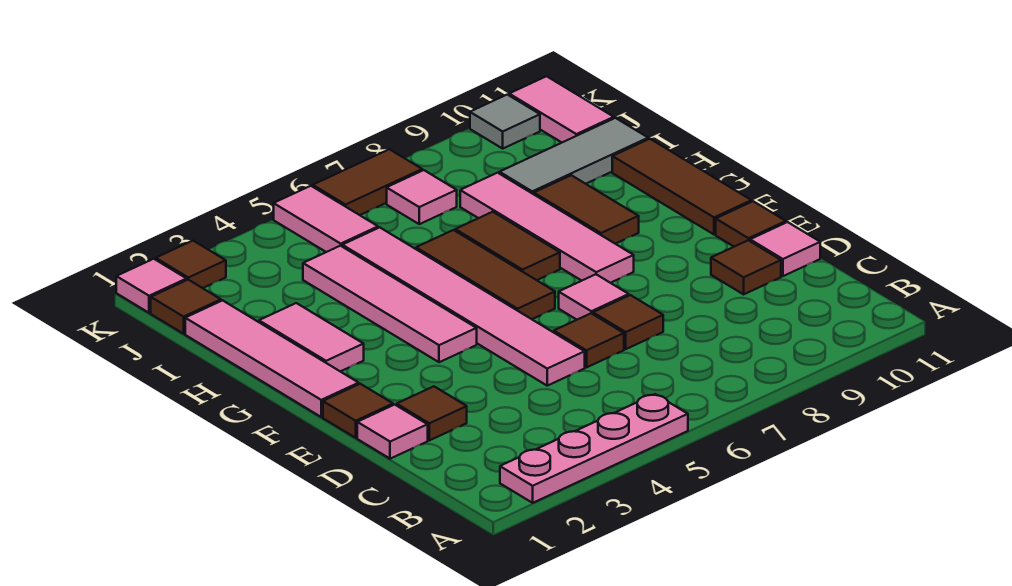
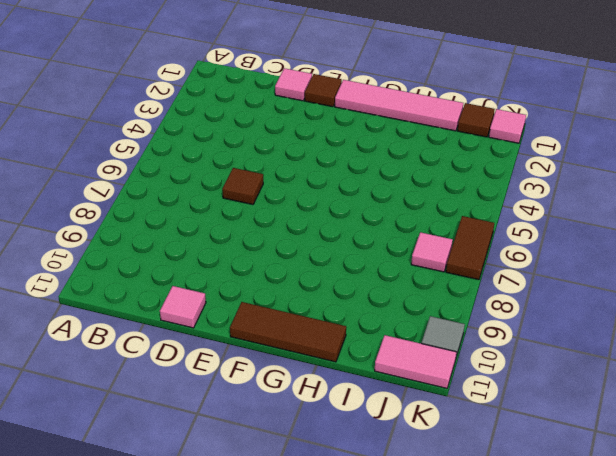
none -> pink plate A2:A5 level 1
none -> brown tile D2 level 1
none -> pink tile D5:I5 level 1

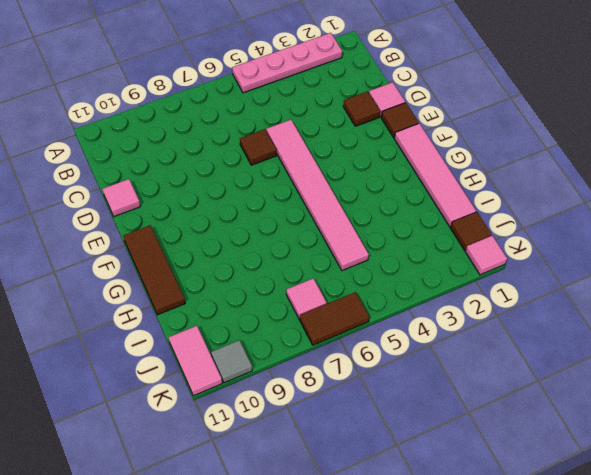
none -> brown tile D7 level 1
none -> brown tile D10 level 1
none -> pink tile E7 level 1

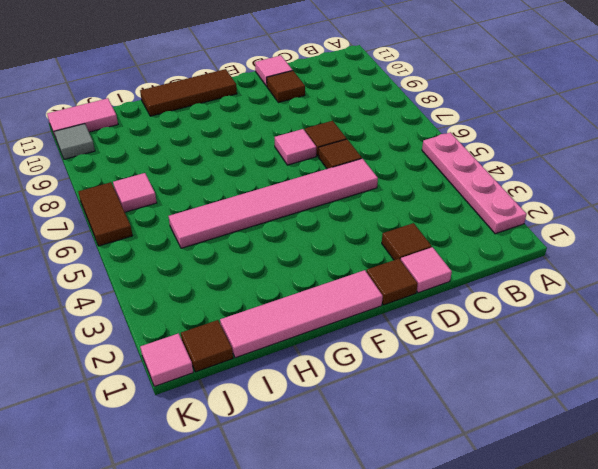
none -> brown tile E11 level 1
none -> pink tile F4:I4 level 1
none -> brown tile F6:H6 level 1

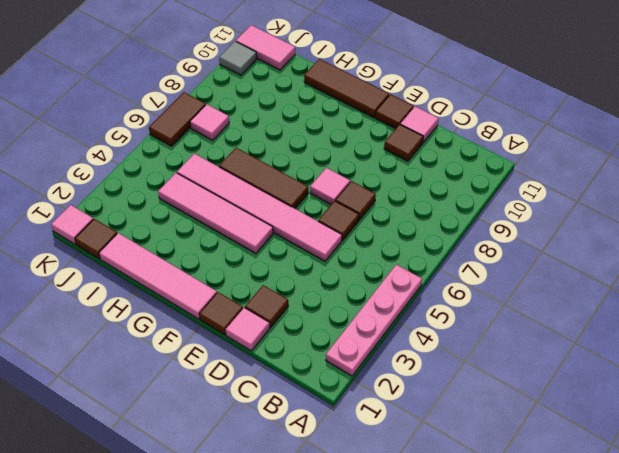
none -> pink tile F8:I8 level 1
none -> pink tile G2:H2 level 1
none -> brown tile G7:H7 level 1

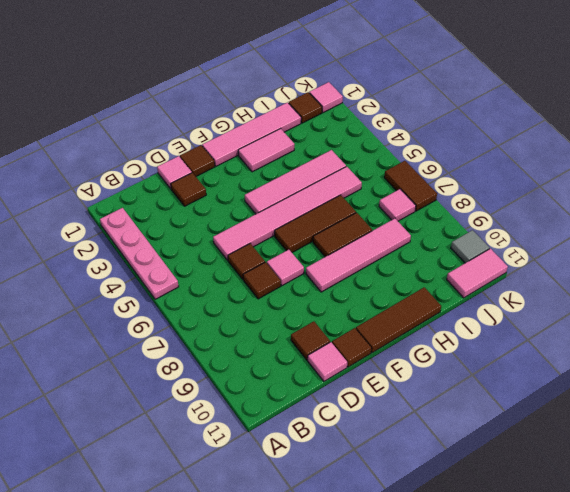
none -> brown tile G9:H9 level 1
none -> grey tile I9:I11 level 1
none -> pink tile J5:K5 level 1

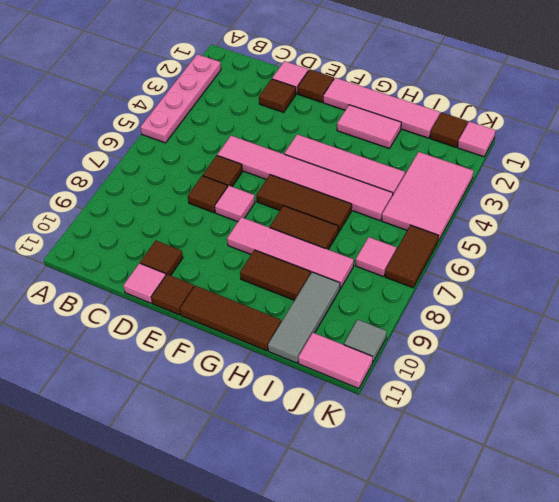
pink tile J3:K5 level 1 -> pink tile J5:K5 level 1
none -> brown tile K2 level 1

